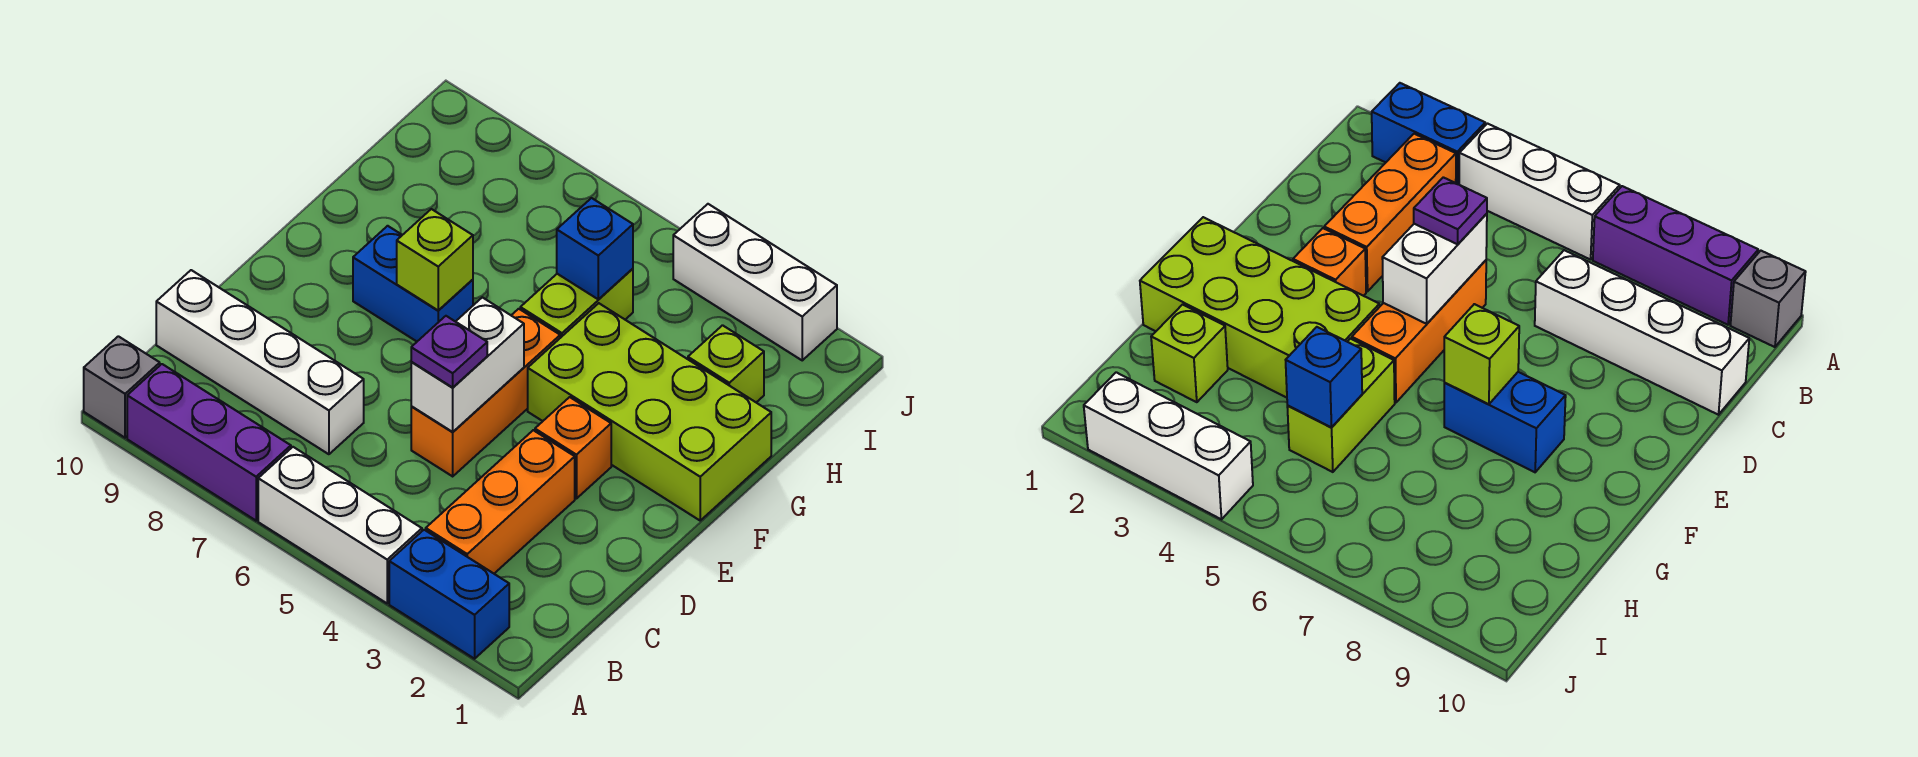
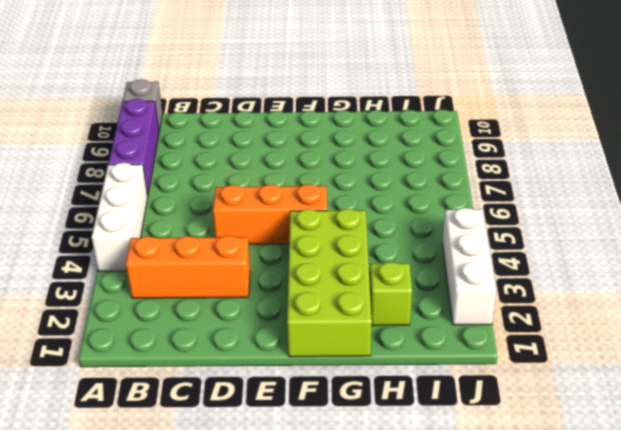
none -> blue brick A2:A3 level 1
none -> white brick C7:C10 level 1
none -> orange brick E3 level 1

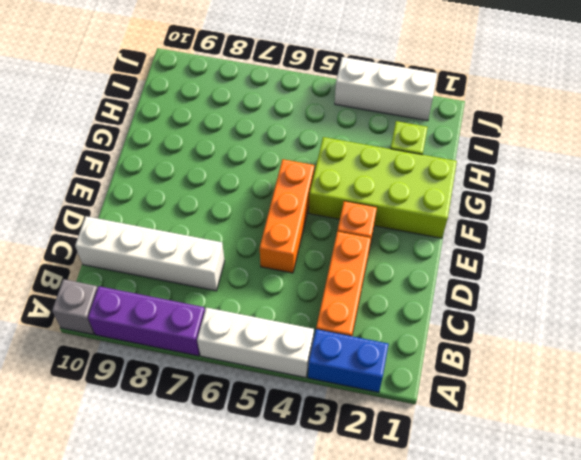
none -> blue brick F7:F8 level 1
none -> lime brick G5:H5 level 1
none -> white brick D5:E5 level 2

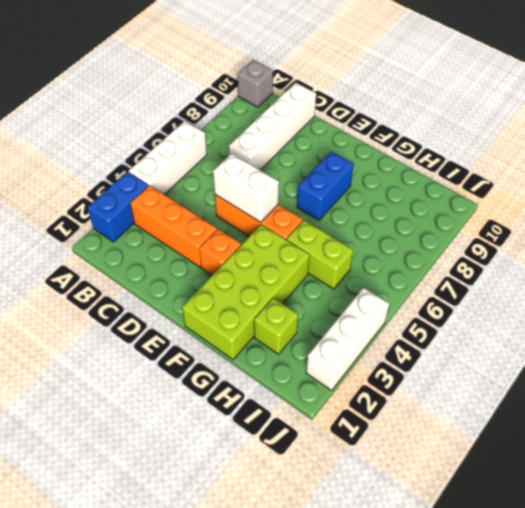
none -> purple brick A7:A9 level 1
none -> lime brick F7 level 2
none -> blue brick H5 level 2

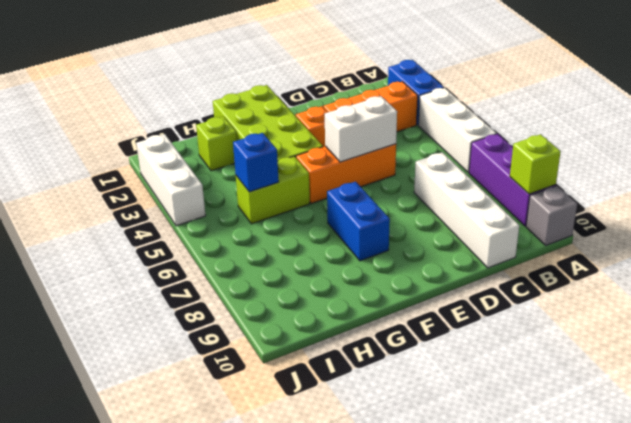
lime brick A9 level 2 -> lime brick F7 level 2
none -> purple plate D5 level 3

